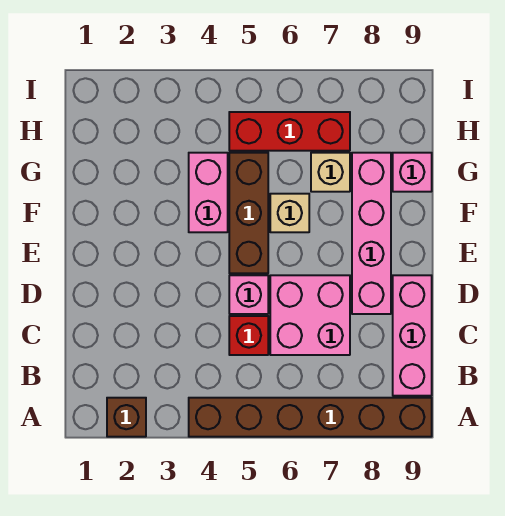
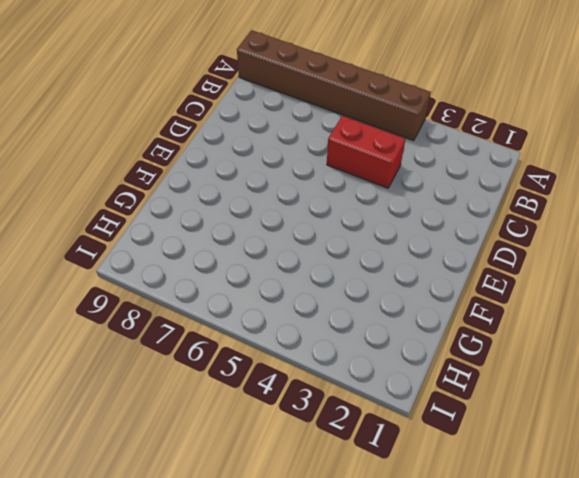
red brick C4:C5 level 1 -> red brick C5 level 1
none -> brown brick A2 level 1
none -> pink brick B9:D9 level 1
none -> pink brick C6:D7 level 1

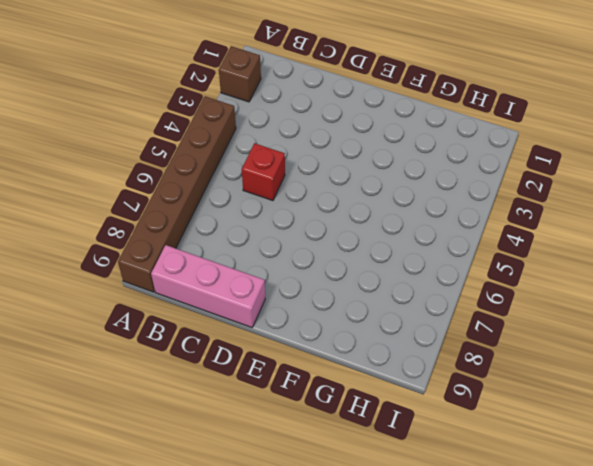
none -> pink brick C6:D7 level 1
none -> pink brick D5 level 1
none -> pink brick D8:G8 level 1

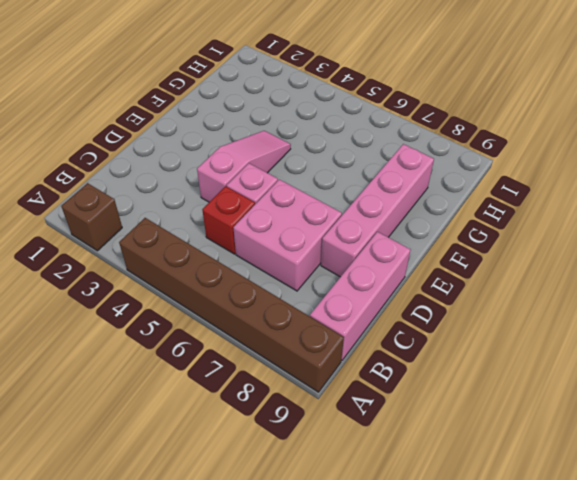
pink slope D4:F4 level 1 top D -> pink brick F4:G4 level 1
none -> brown brick E5:G5 level 1
none -> tan brick F6 level 1
none -> tan brick G7 level 1

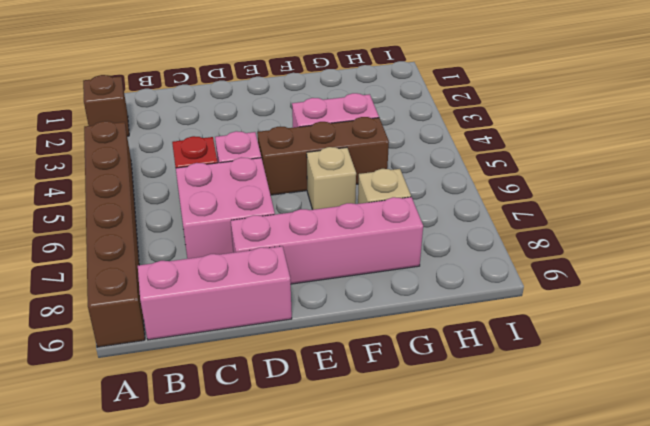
none -> pink brick G9 level 1
none -> red brick H5:H7 level 1

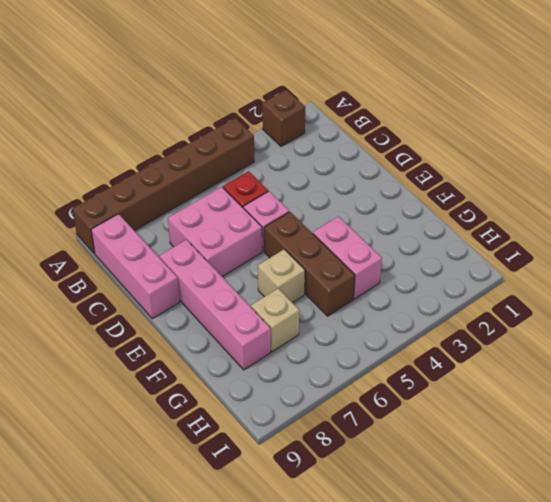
none -> pink brick G9 level 1
none -> red brick H5:H7 level 1

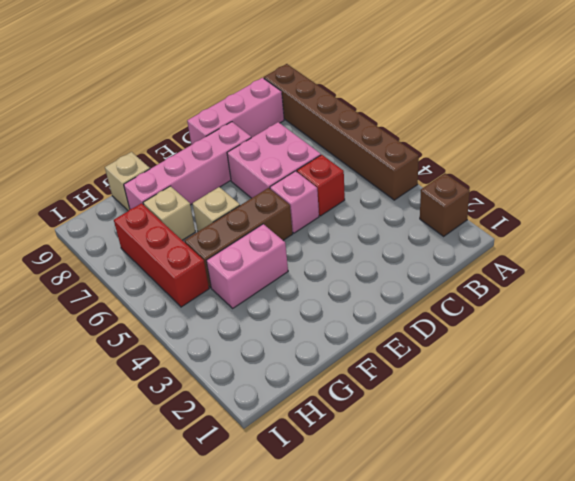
tan brick G9 level 1 -> pink brick G9 level 1

